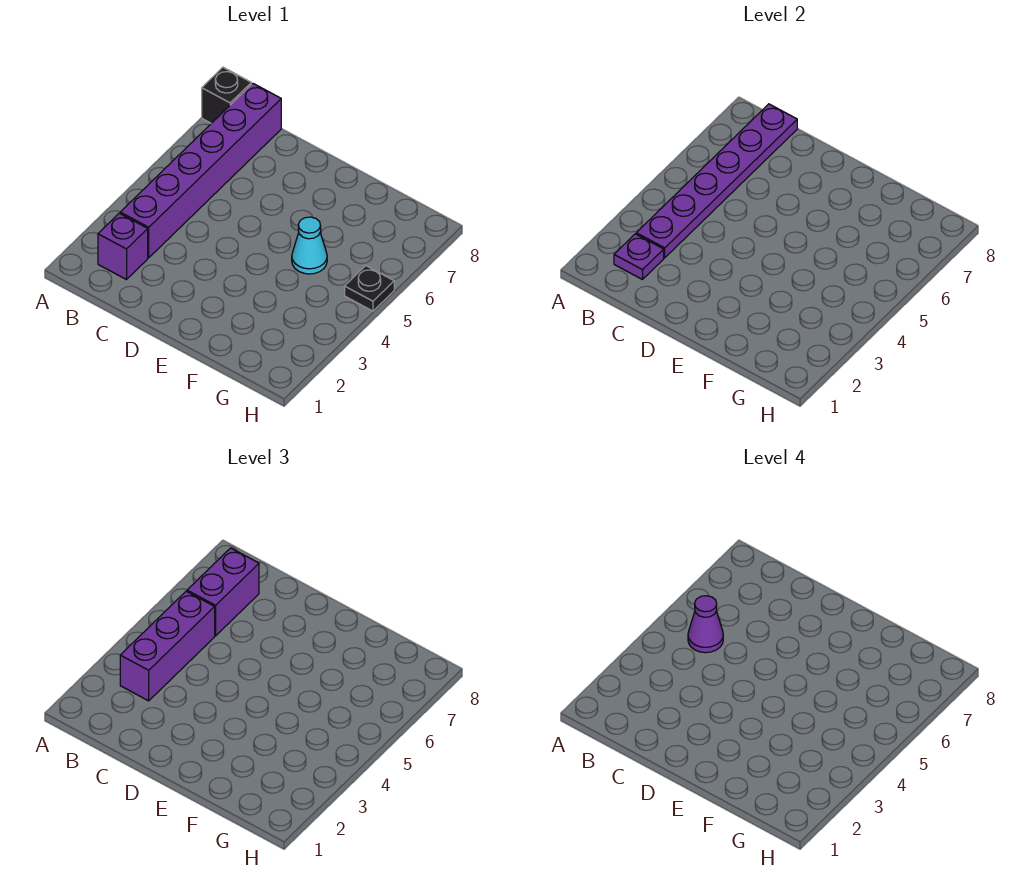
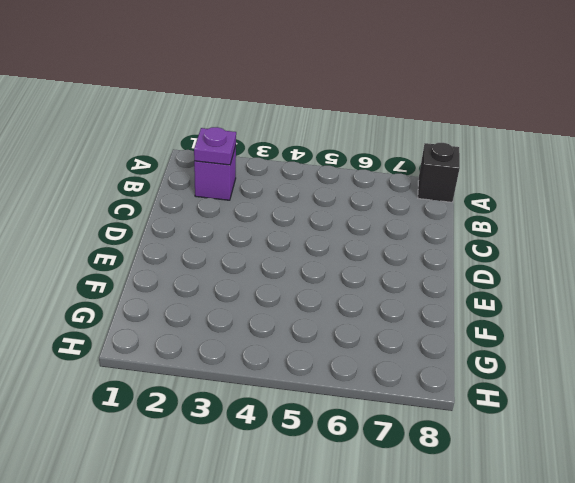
none -> purple brick B3:B8 level 1
none -> cyan cone F5 level 1

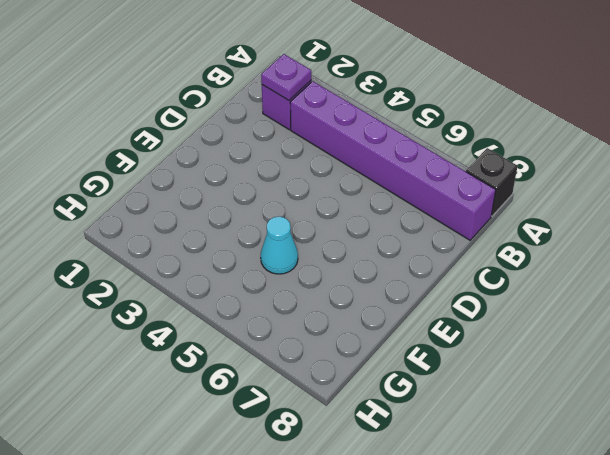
none -> black plate H5 level 1
none -> purple plate B3:B8 level 2

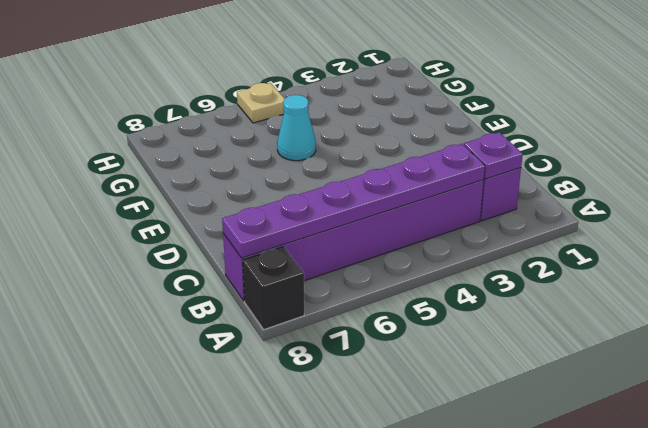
tan plate H5 level 1 -> black plate H5 level 1
none -> purple brick B3:B5 level 3
none -> purple brick B6:B7 level 3

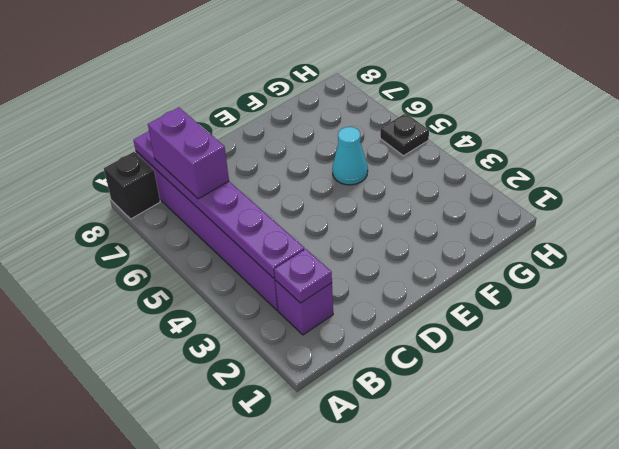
none -> purple brick B3:B5 level 3
none -> purple cone B5 level 4

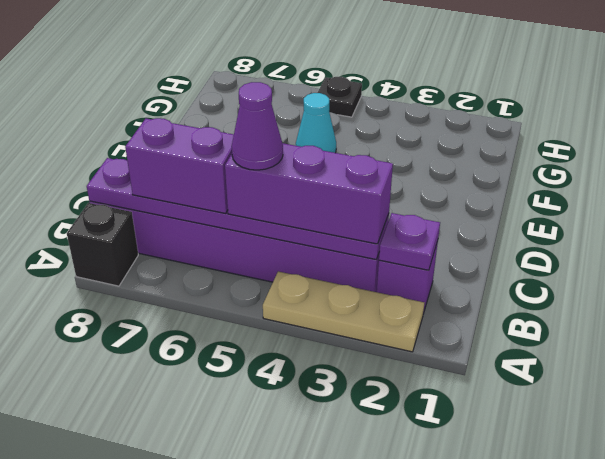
tan plate A2:A4 level 1 -> none

